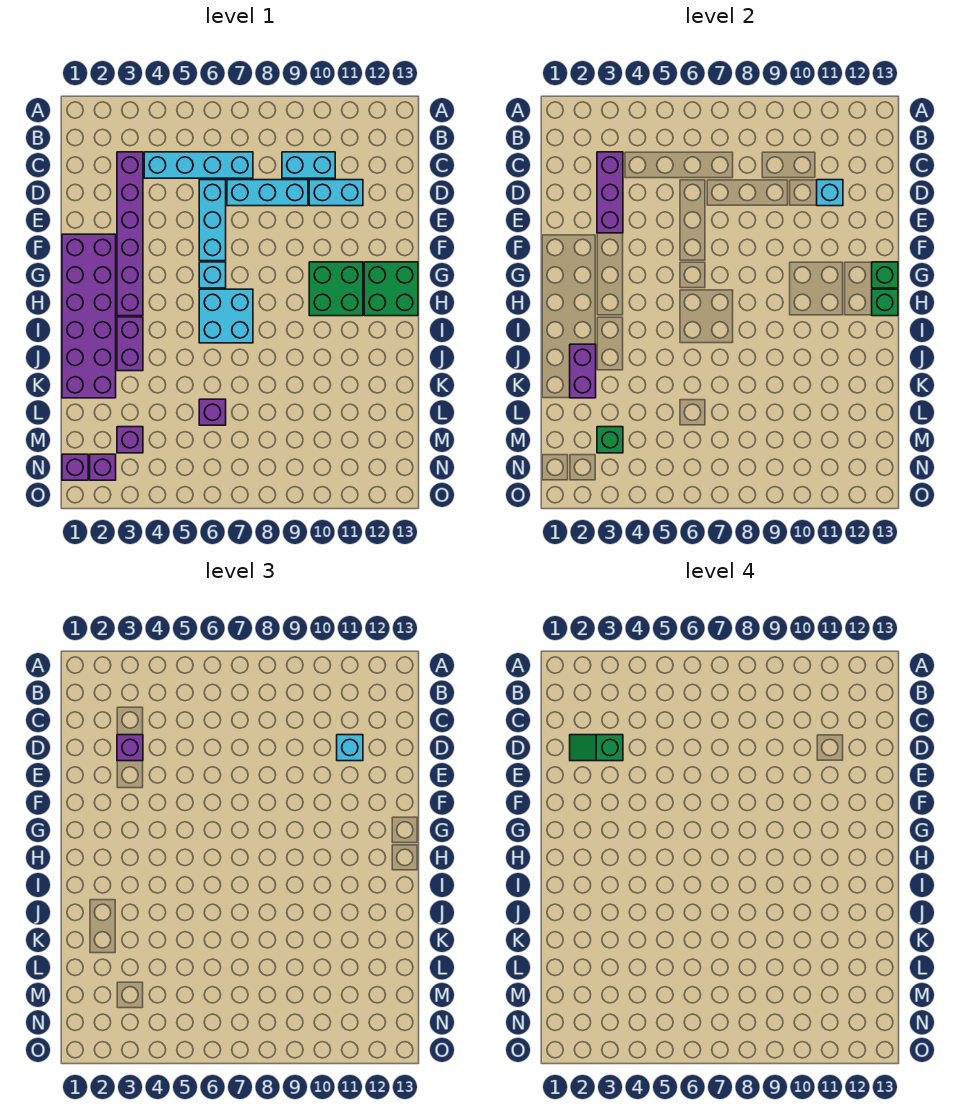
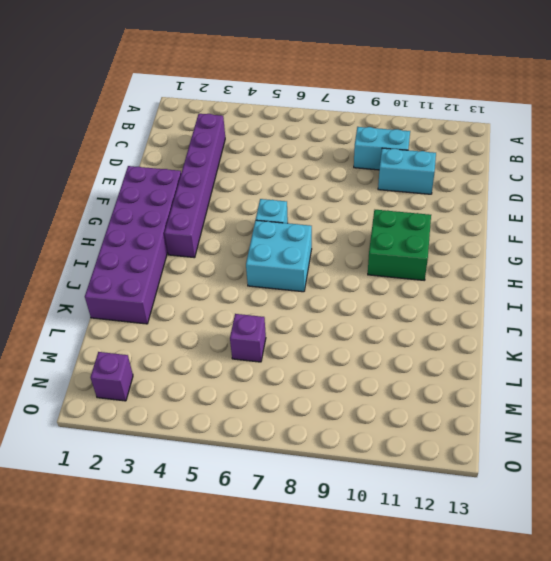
none -> cyan brick C4:C7 level 1
none -> cyan brick D6:F6 level 1
none -> cyan brick D7:D9 level 1

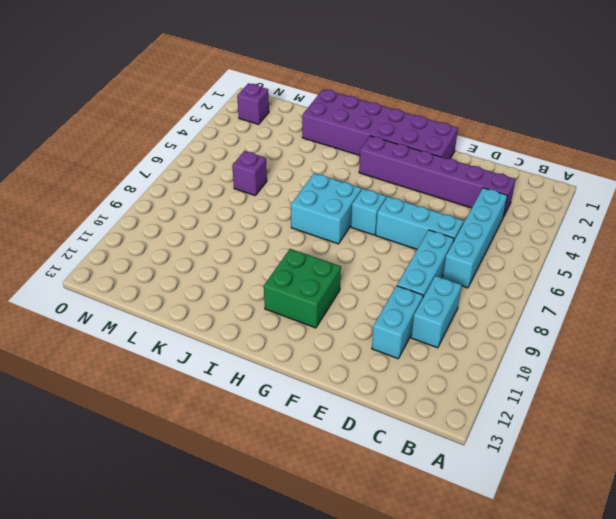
none -> green brick G12:H13 level 1
none -> purple brick I3:J3 level 1
none -> purple brick M3 level 1

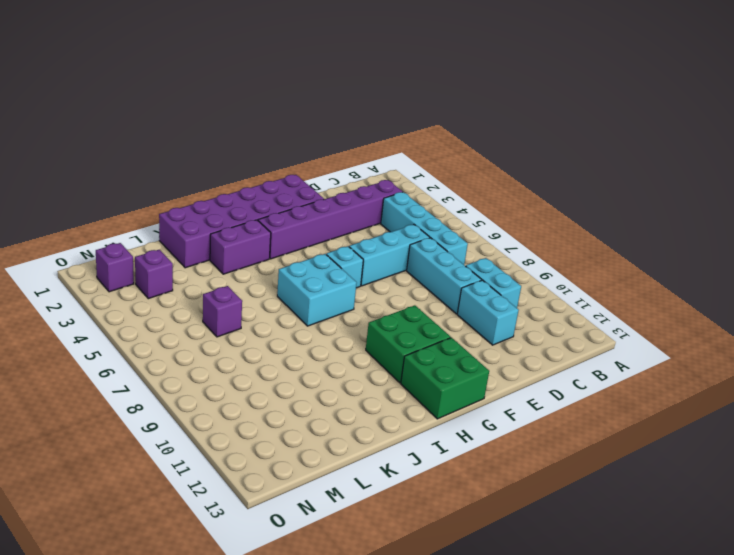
none -> purple brick N1 level 1
none -> purple brick C3:E3 level 2
none -> cyan brick D11 level 2

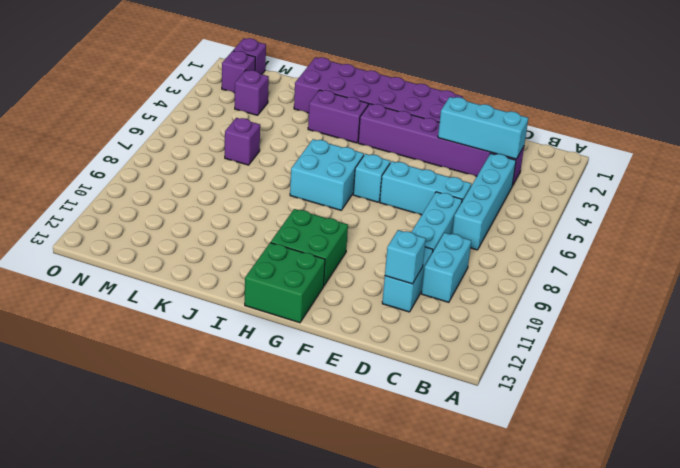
cyan brick C3:E3 level 2 -> purple brick C3:E3 level 2
none -> green brick G13 level 2
none -> green brick H13 level 2
none -> purple brick J2:K2 level 2

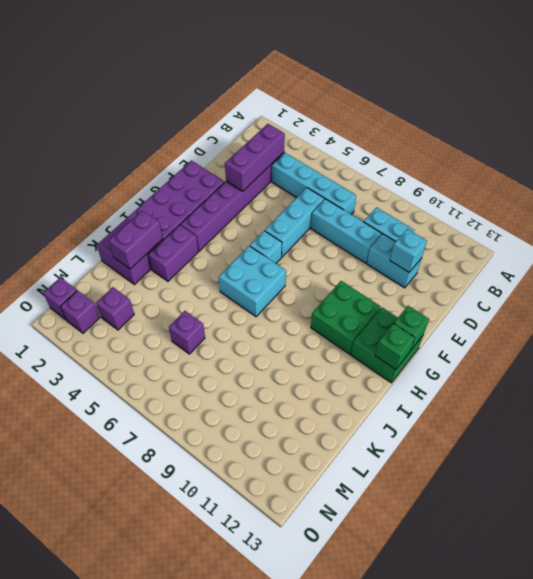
none -> green brick M3 level 2
none -> purple brick D3 level 3
none -> cyan brick D11 level 3

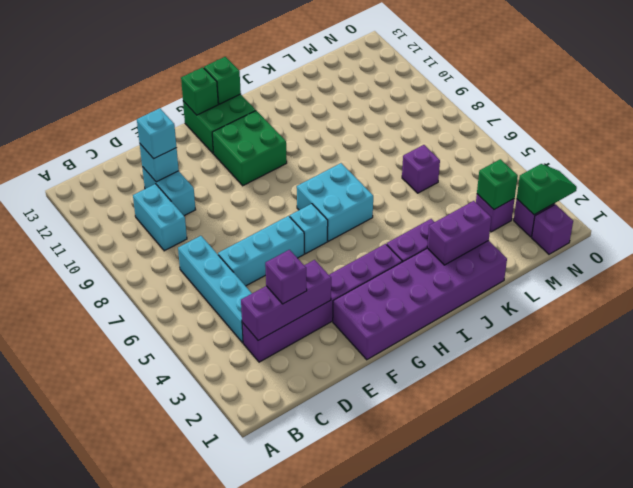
green slope N2:O2 level 2 top N -> green slope D2:D3 level 4 top 3
none -> cyan brick D7:D9 level 1

